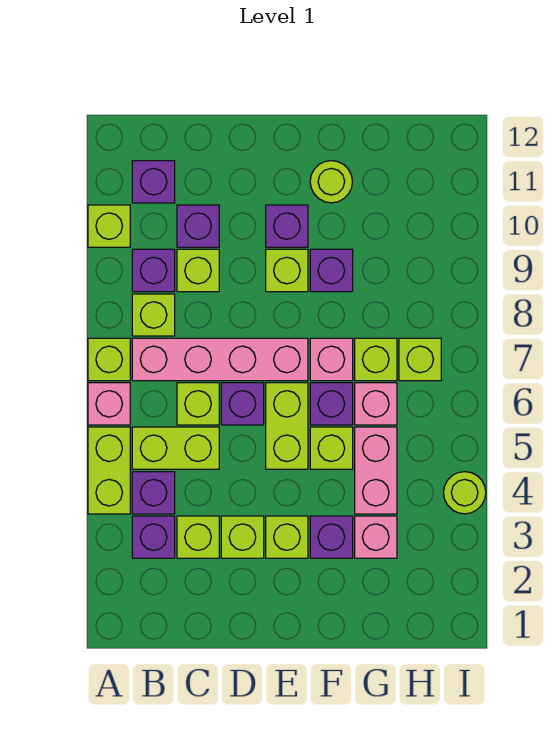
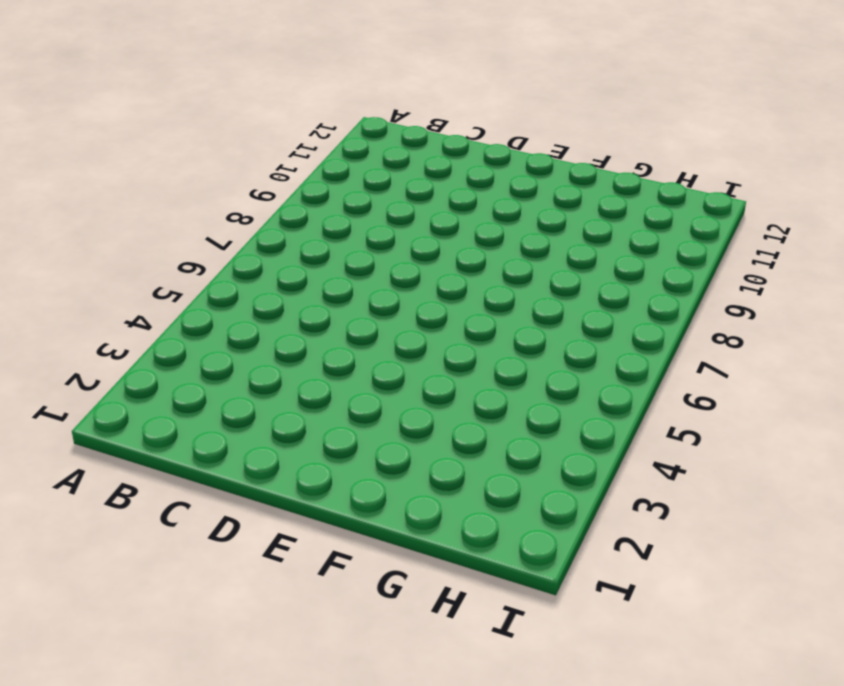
none -> lime brick A4:A5 level 1
none -> pink brick A6 level 1
none -> lime brick A7 level 1
none -> lime brick A10 level 1

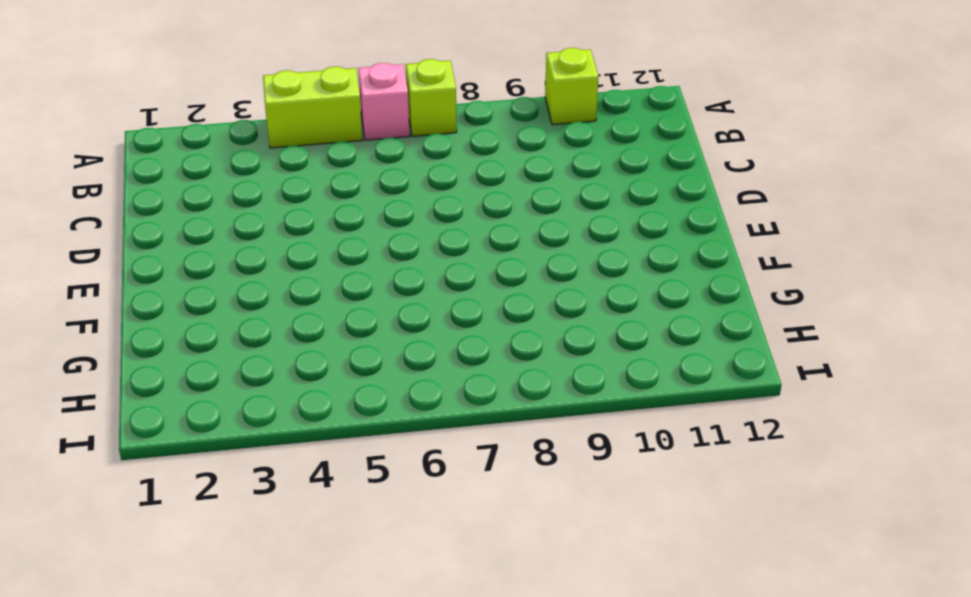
none -> purple brick B3 level 1
none -> purple brick B4 level 1
none -> lime brick B5:C5 level 1
none -> pink brick B7:E7 level 1

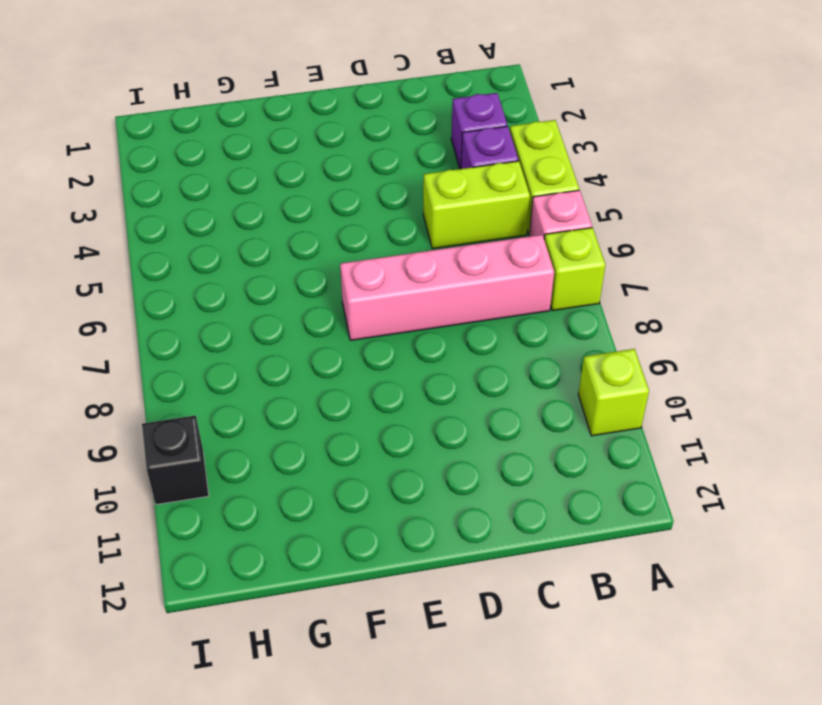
black brick I10 level 1 -> none
none -> lime brick B8 level 1
none -> purple brick B9 level 1
none -> purple brick B11 level 1
none -> lime brick C3 level 1

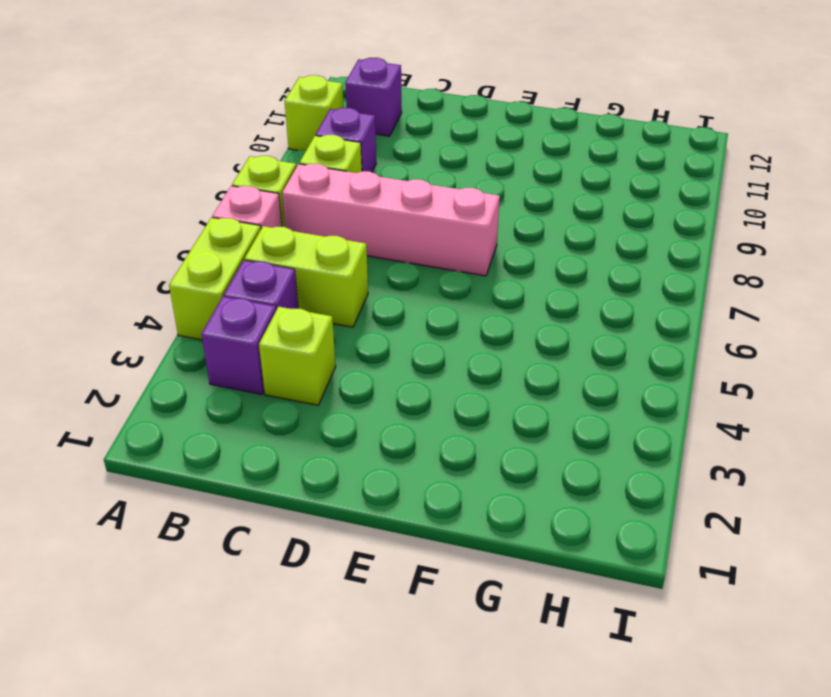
none -> lime brick C6 level 1
none -> lime brick C9 level 1
none -> purple brick C10 level 1
none -> lime brick D3 level 1

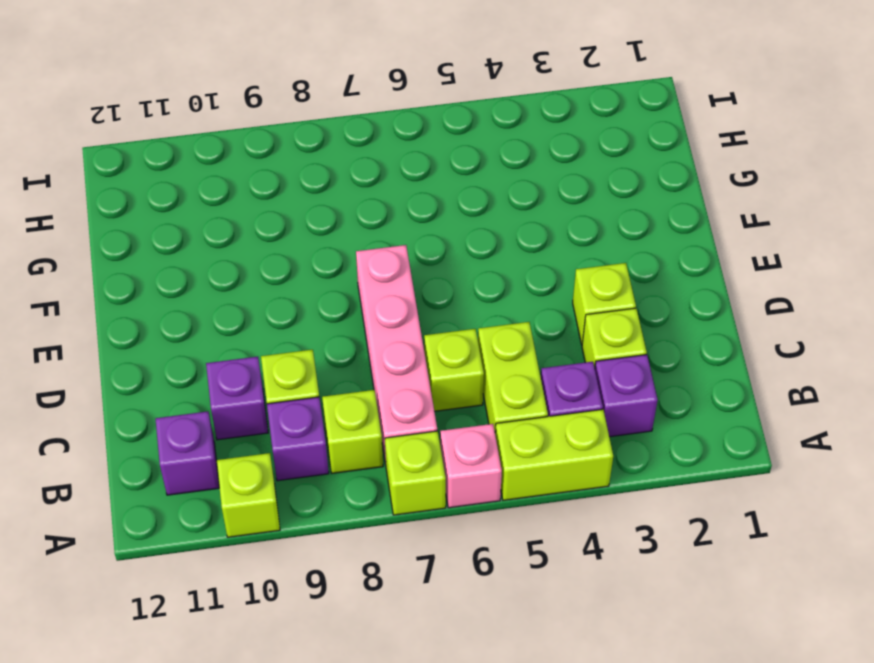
none -> purple brick D6 level 1
none -> lime brick E3 level 1
none -> lime brick E5:E6 level 1
none -> lime brick E9 level 1

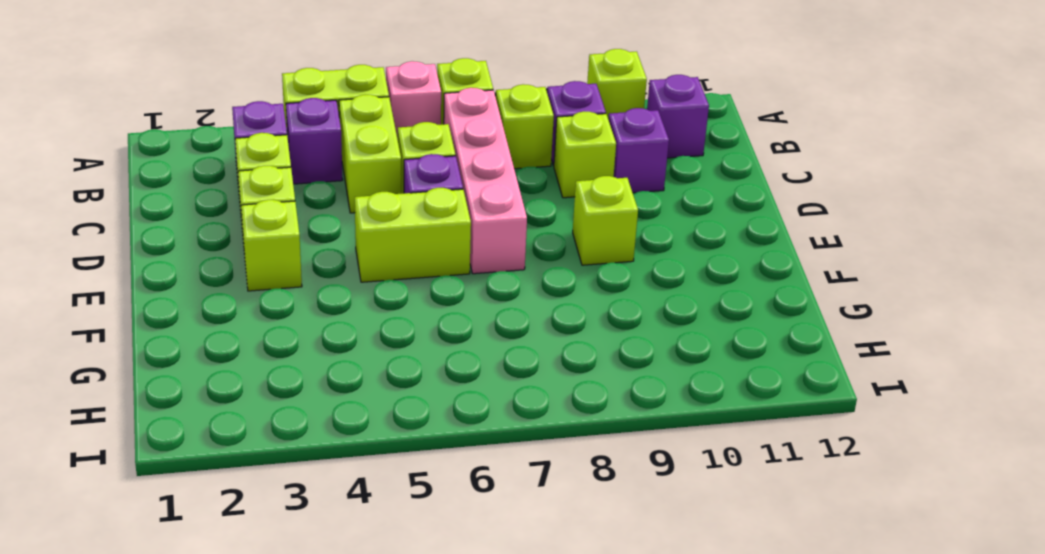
none -> purple brick E10 level 1
none -> purple brick F3 level 1
none -> lime brick F5 level 1
none -> purple brick F6 level 1

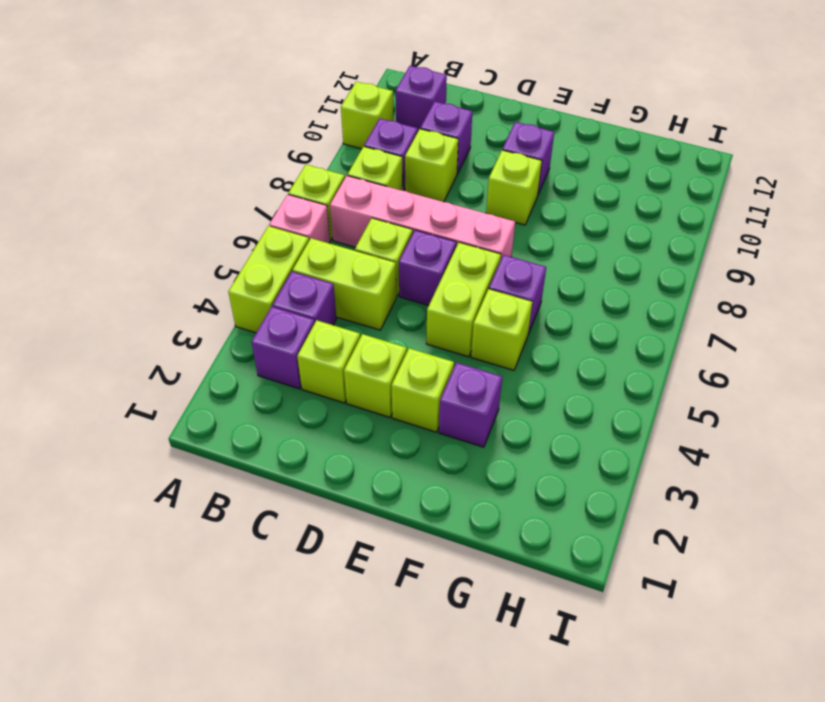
none -> pink brick F7 level 1
none -> purple brick F9 level 1
none -> lime round brick F11 level 1
none -> pink brick G3 level 1

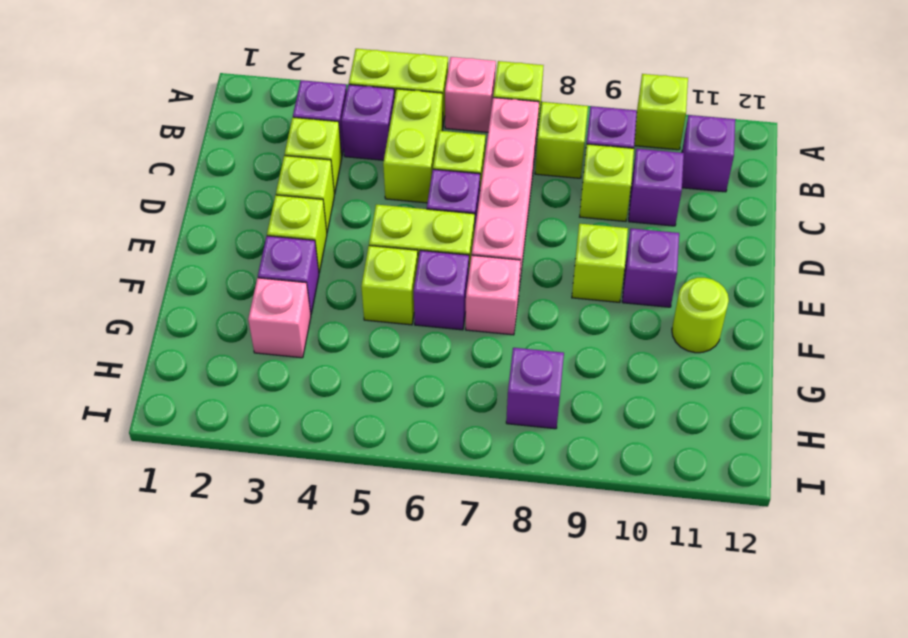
purple brick H8 level 1 -> purple brick F9 level 1
none -> pink brick G4:G5 level 1
none -> pink brick G6 level 1
none -> lime brick G7 level 1
none -> lime brick H7 level 1

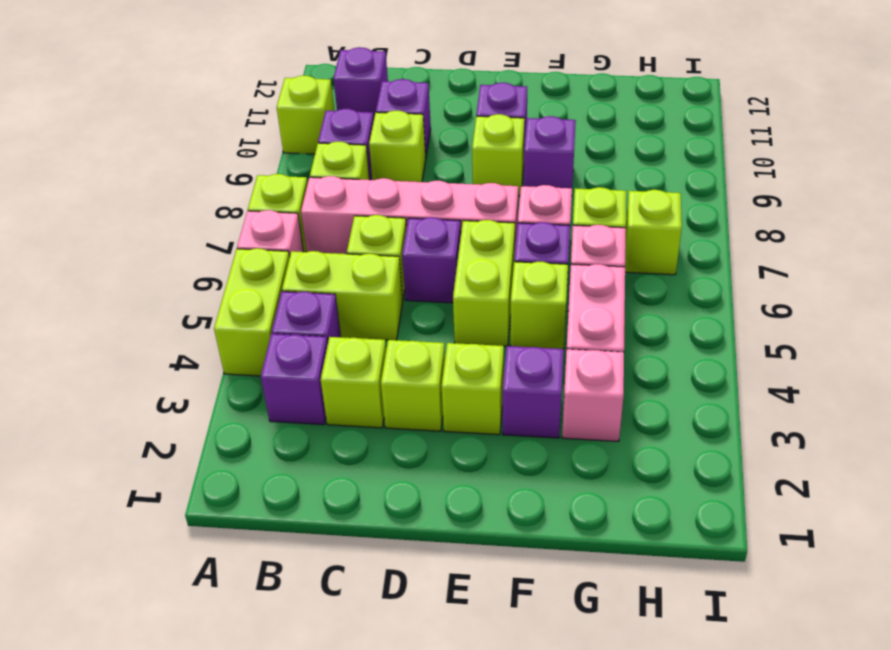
none -> lime round brick F11 level 1
none -> lime round brick I4 level 1

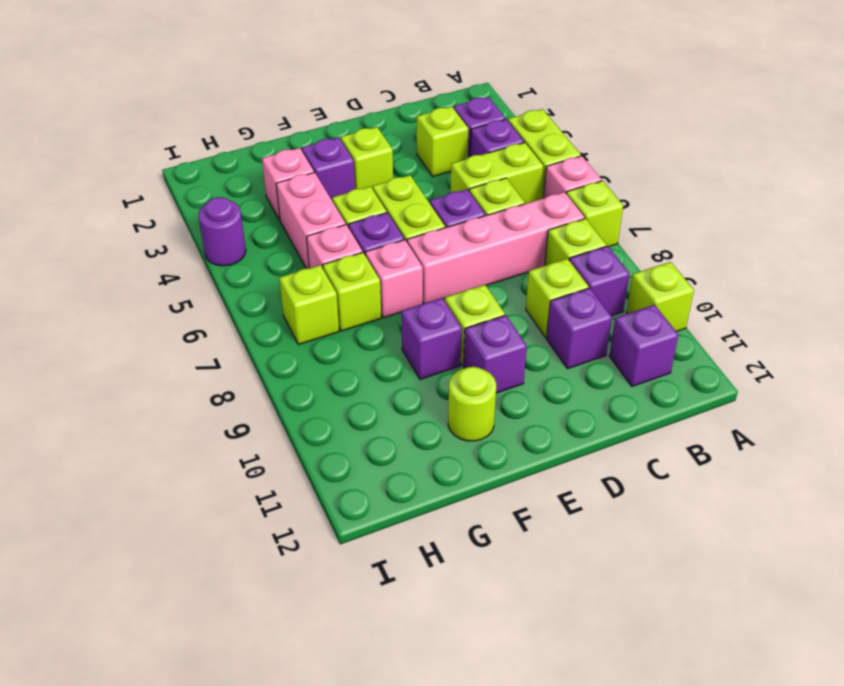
purple round brick I4 level 1 -> lime round brick I4 level 1
none -> lime brick D3 level 1

